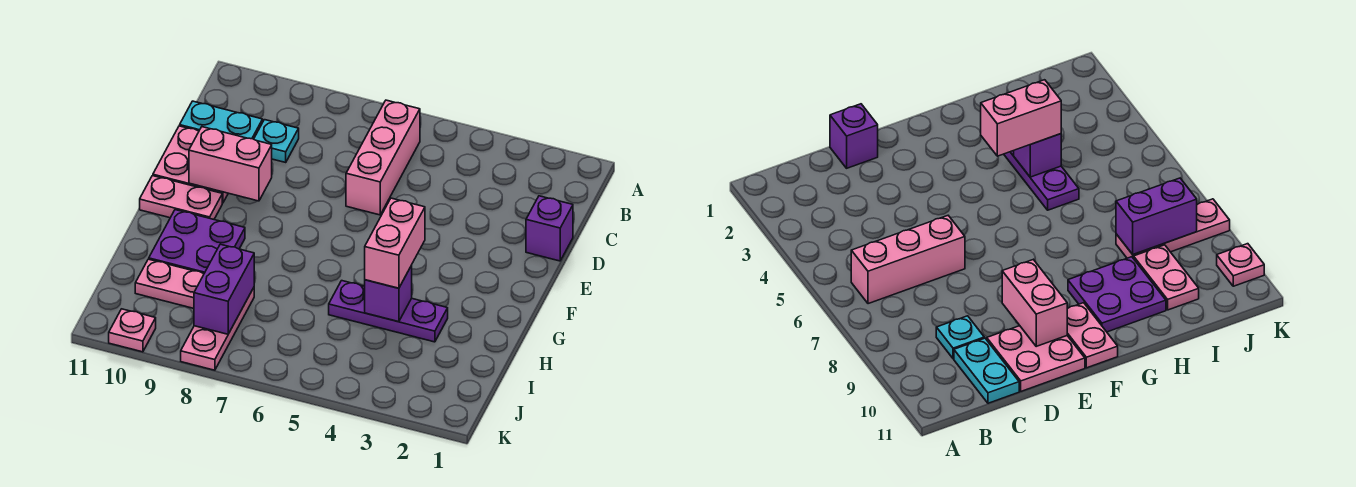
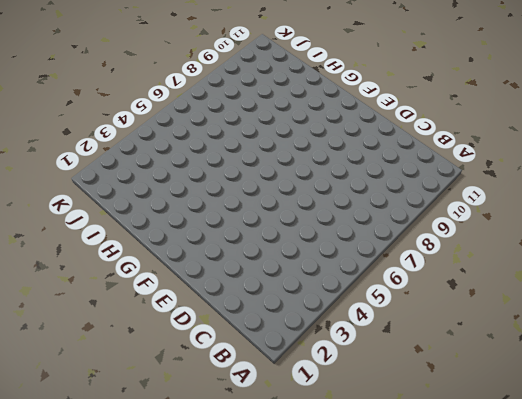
none -> pink brick B6:D6 level 1
none -> cyan plate C9 level 1
none -> cyan plate C10:C11 level 1

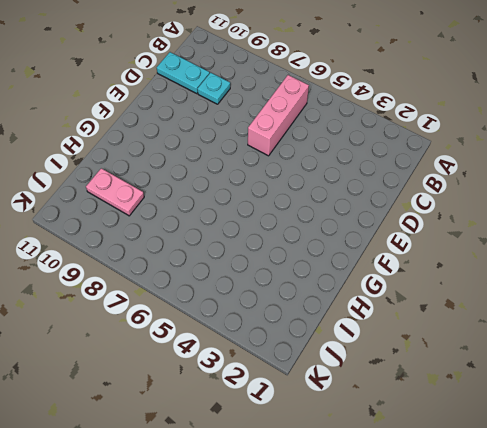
none -> purple brick D1 level 1
none -> pink plate D10:E11 level 1
none -> pink plate F10:F11 level 1

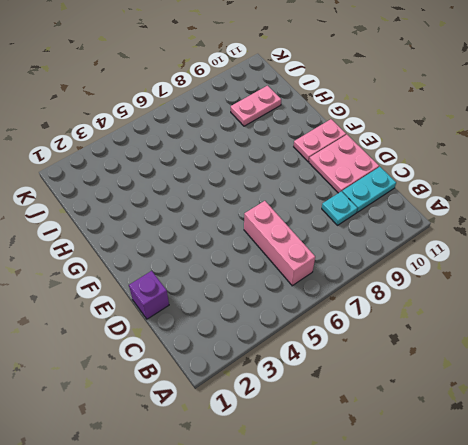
none -> purple plate G9:H10 level 1
none -> purple plate H3:H5 level 1
none -> pink plate I8:K8 level 1

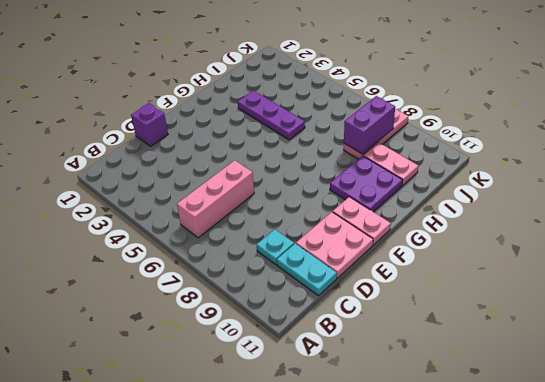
none -> pink plate K10 level 1
none -> pink brick E9:E10 level 2
none -> purple brick H4 level 2

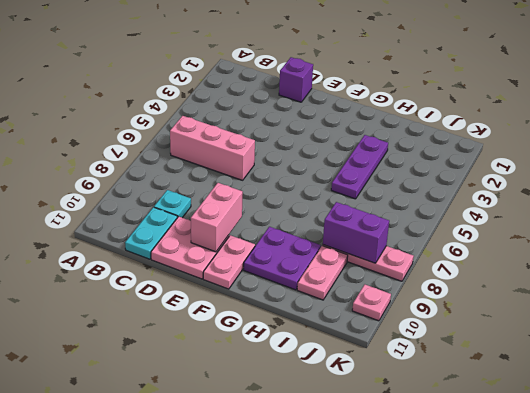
none -> purple brick H4 level 2
none -> pink brick G4:H4 level 3

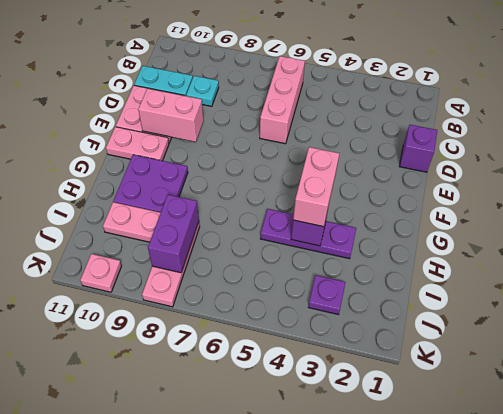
purple plate J3 level 1 -> none

